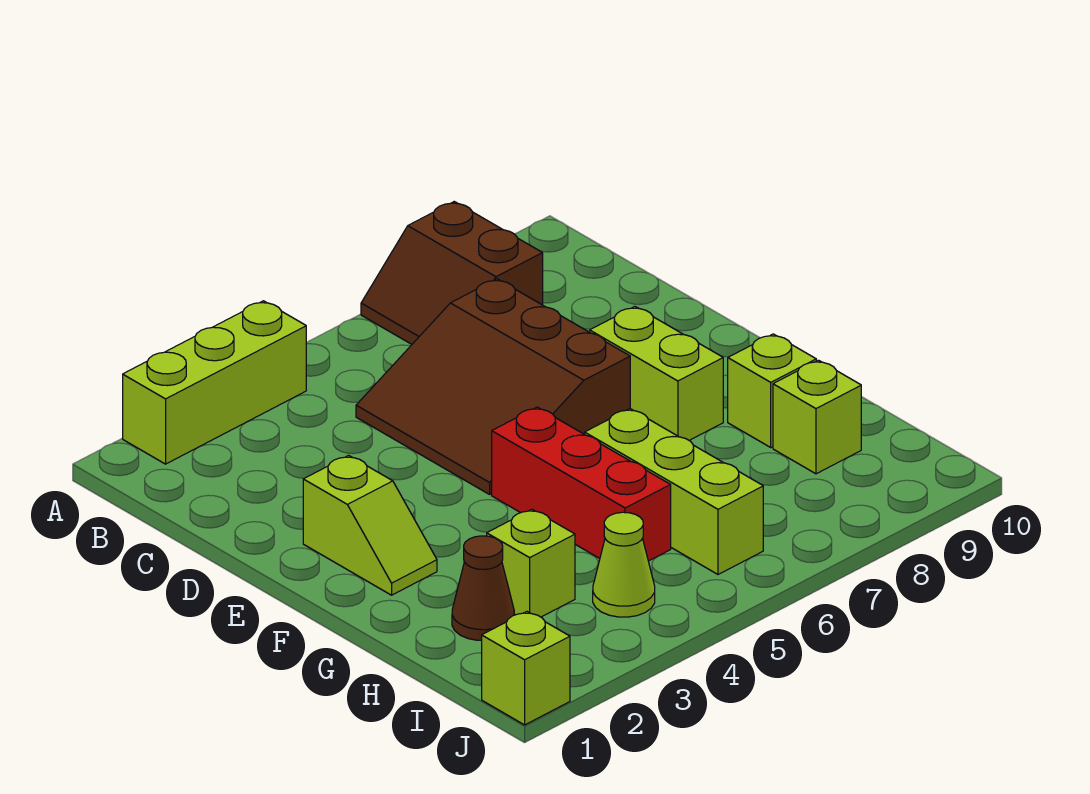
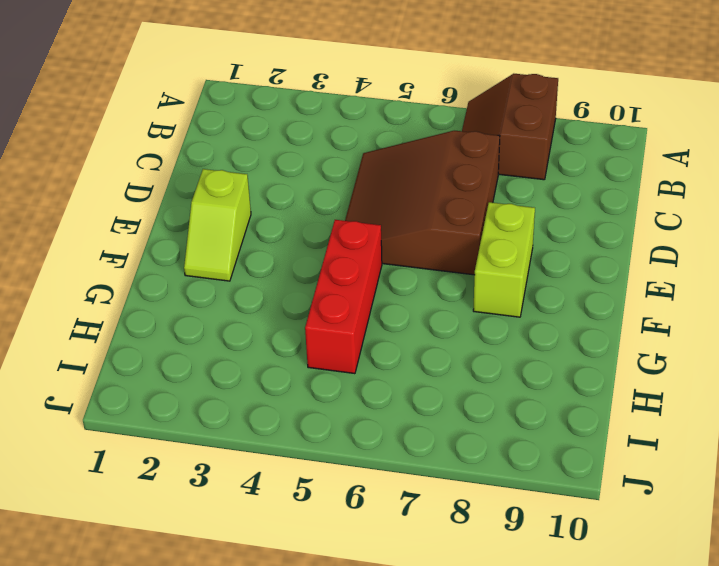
none -> lime brick A2:A4 level 1
none -> lime brick G6:I6 level 1
none -> lime brick G9 level 1

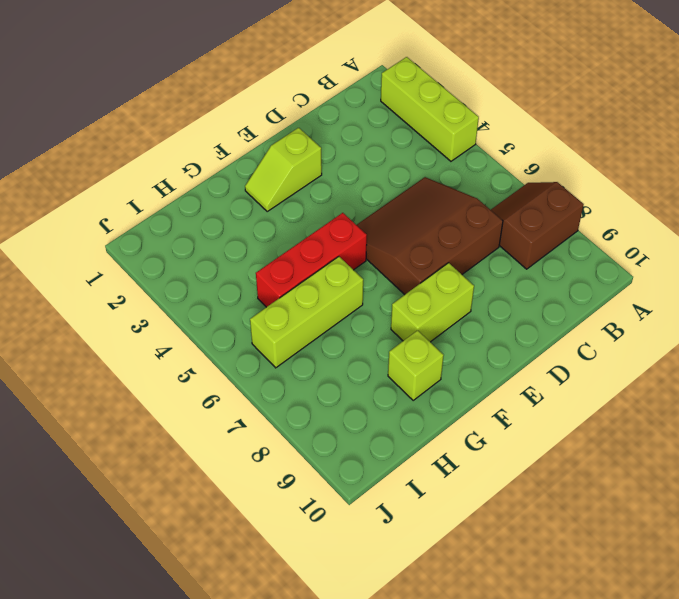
none -> brown cone H2 level 1
none -> lime brick H3 level 1
none -> lime brick H9 level 1

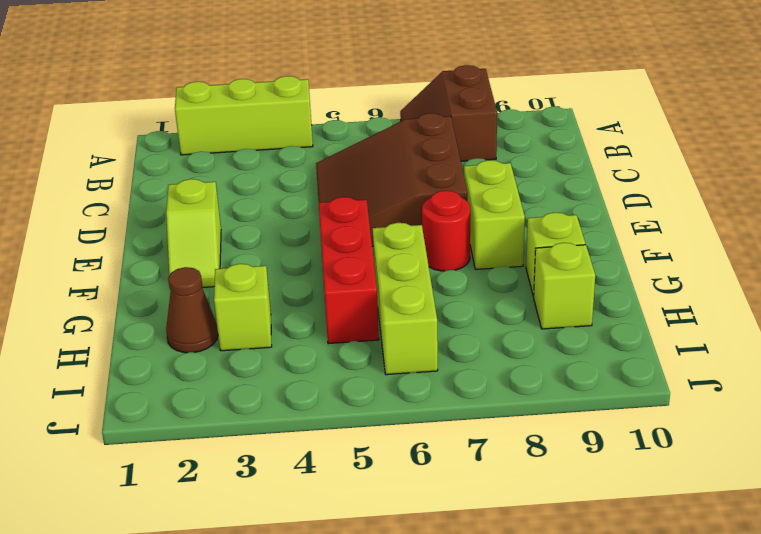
red round brick F7 level 1 -> none
none -> lime cone I4 level 1
none -> lime brick J1 level 1

